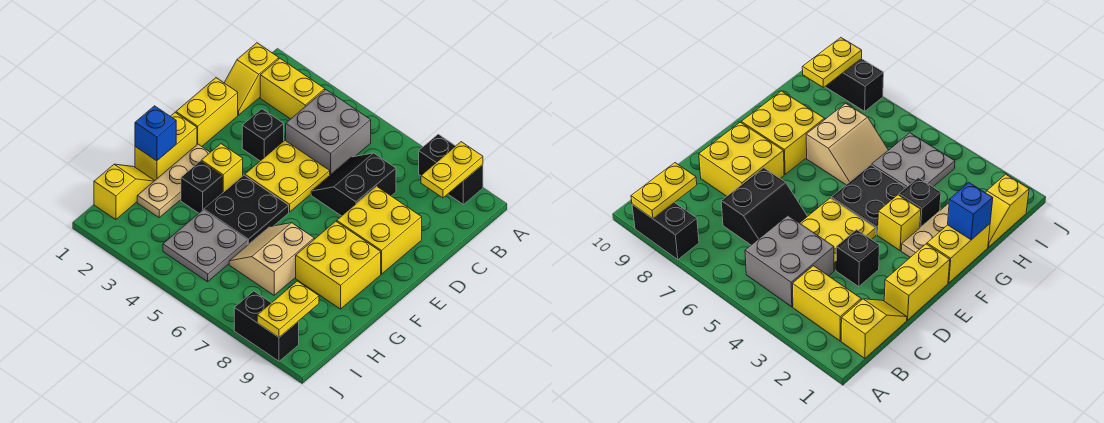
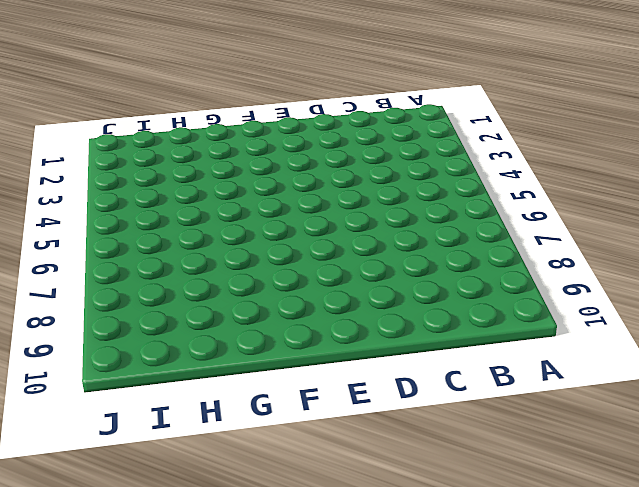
none -> black brick A8:A9 level 1
none -> yellow slope B1:C1 level 1 top B
none -> yellow brick B2:B3 level 1

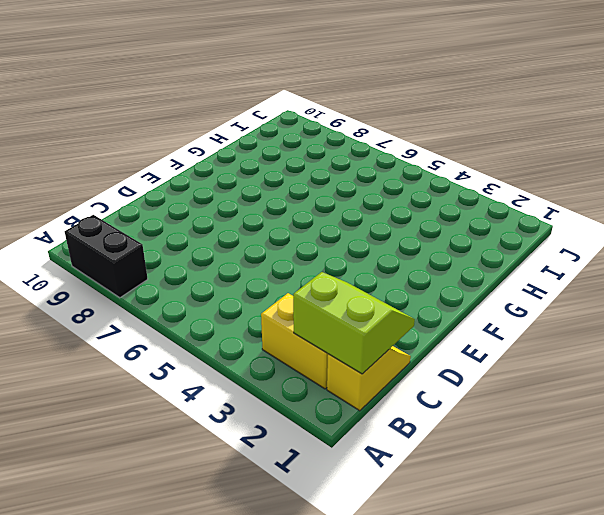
lime slope B1:C2 level 2 top B -> none
none -> grey brick B4:C5 level 1
none -> black slope C6:D7 level 1 top 7
none -> yellow brick D1:E1 level 1

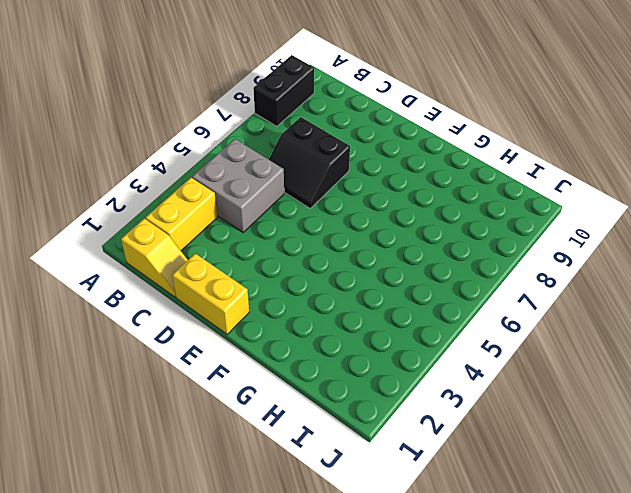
none -> black brick D3 level 1
none -> yellow plate D4:E5 level 1
none -> yellow brick D8:E9 level 1

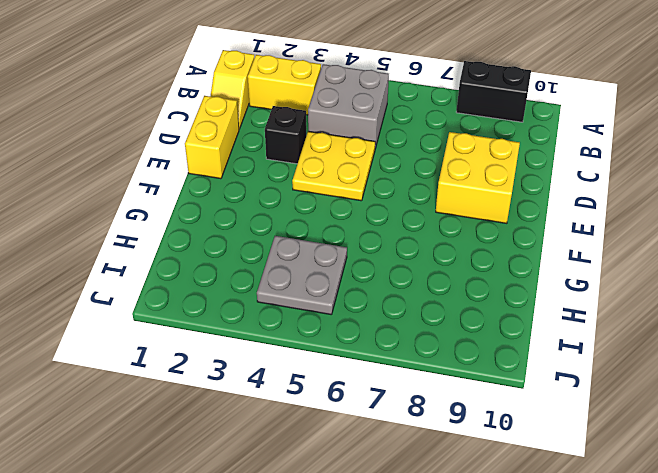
none -> black slope C6:D7 level 1 top 7
none -> yellow brick F1:G1 level 1
none -> tan plate F2:H2 level 1

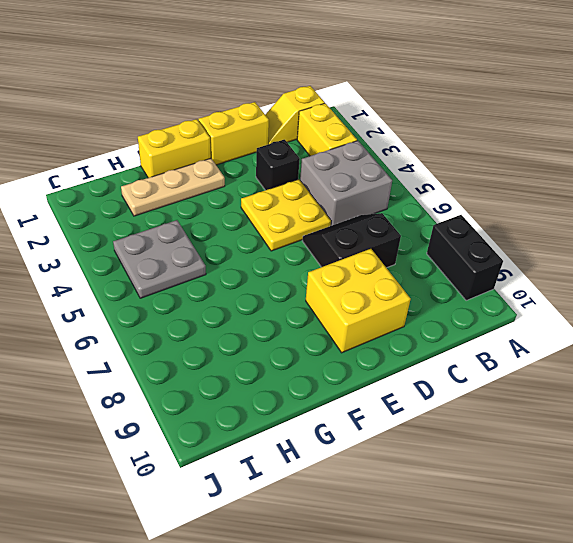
none -> yellow brick F3 level 1
none -> black plate F4:G5 level 1
none -> yellow brick F8:G9 level 1

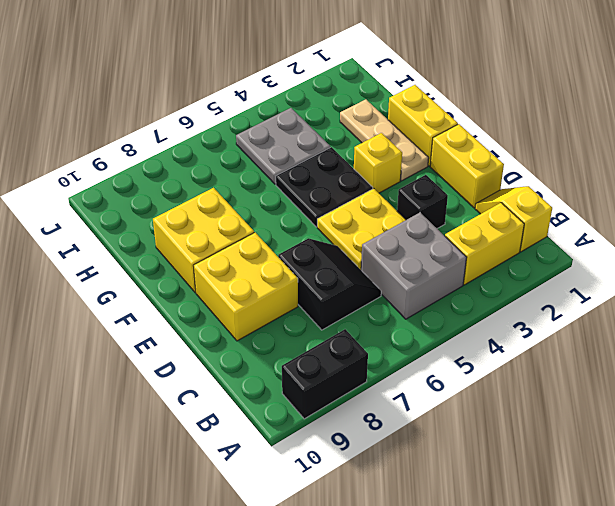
none -> black brick G3 level 1
none -> tan slope G6:H7 level 1 top 7
none -> yellow slope H1:I1 level 1 top I

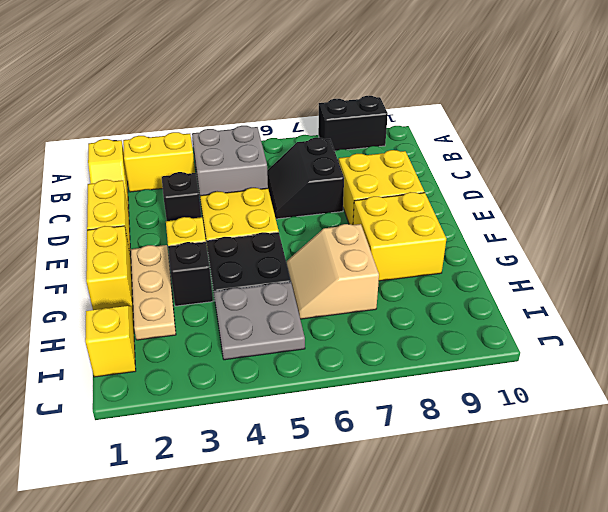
none -> black brick J8:J9 level 1
none -> yellow plate A9:B9 level 2
none -> blue brick G1 level 2

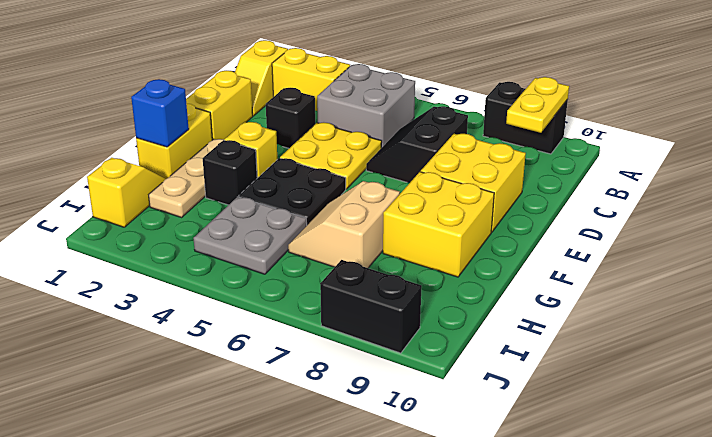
none -> yellow plate I9:J9 level 2

